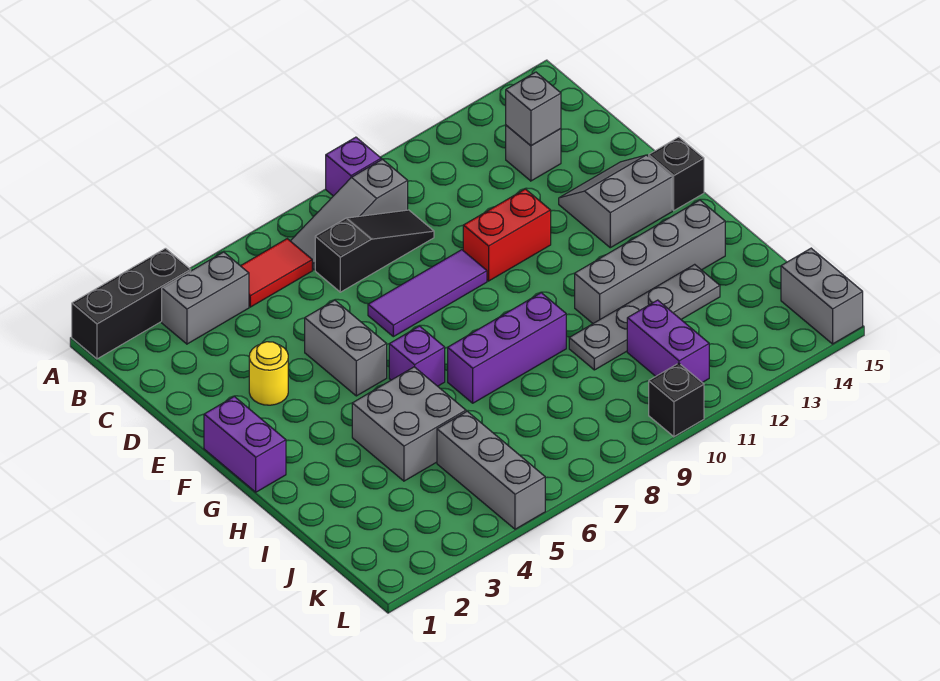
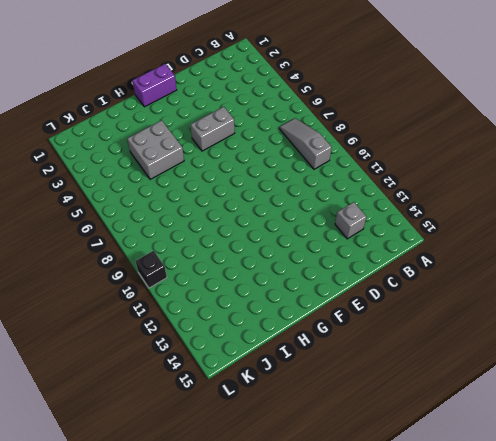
none -> black brick A1:A3 level 1
none -> purple brick A9 level 1
none -> grey brick B3:B4 level 1

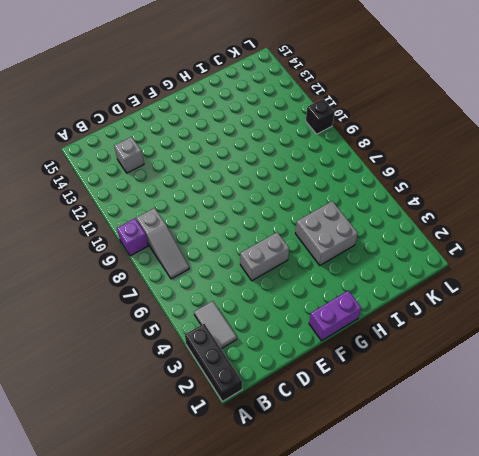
grey tile B3:B4 level 1 -> grey brick B3:B4 level 1
none -> red tile B5:B6 level 1
none -> black slope C7:C9 level 1 top 7
none -> yellow round brick E3 level 1

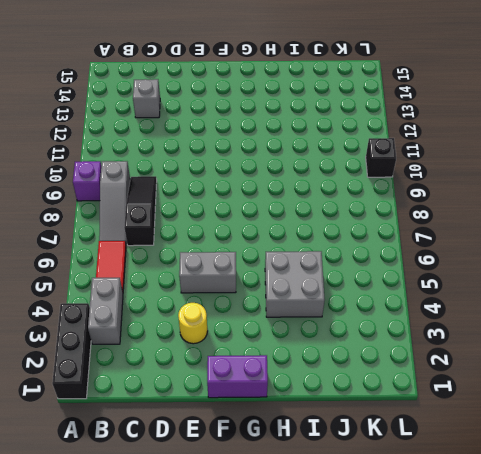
none -> purple tile E7:E9 level 1
none -> red brick E10:E11 level 1
none -> grey slope E13:F14 level 1 top F

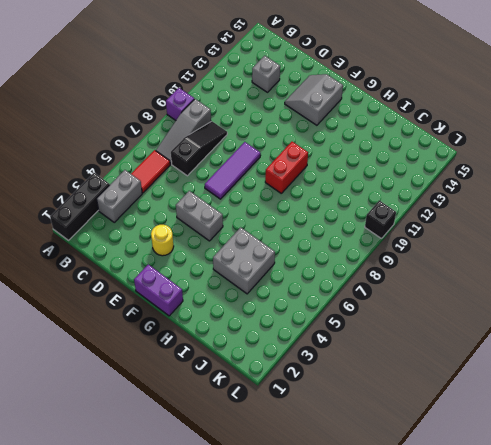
red brick G9:G10 level 1 -> red brick E10:E11 level 1
none -> black brick F15 level 1
none -> purple brick G6 level 1
none -> purple brick H7:H9 level 1

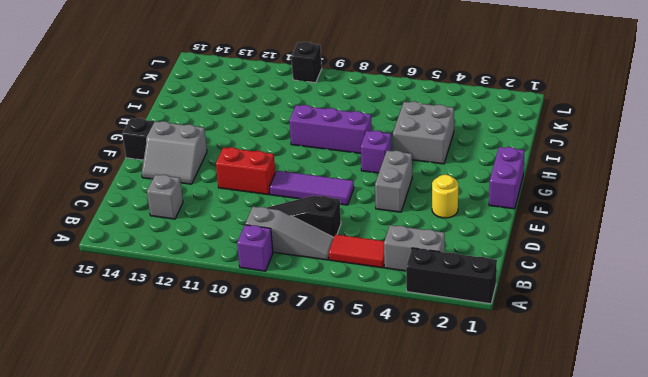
none -> grey brick H11:H14 level 1
none -> grey plate I10:I13 level 1
none -> grey brick J5:L5 level 1

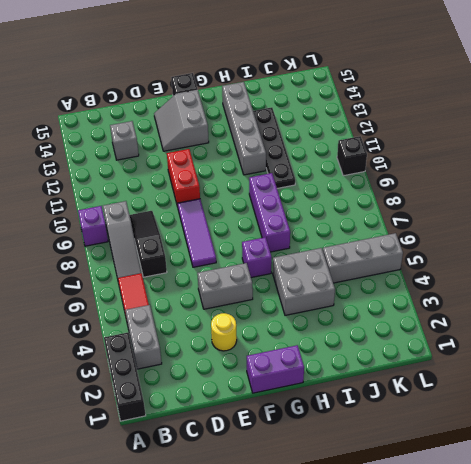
black plate I10:I13 level 1 -> grey plate I10:I13 level 1
none -> purple brick J11:K11 level 1
none -> grey brick K15:L15 level 1
none -> grey brick C13 level 2

